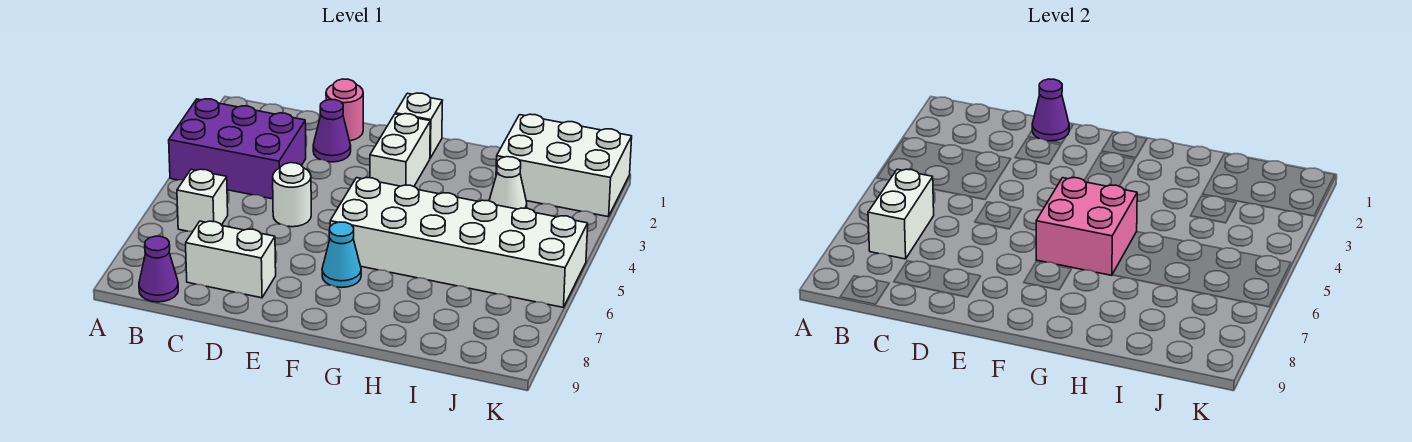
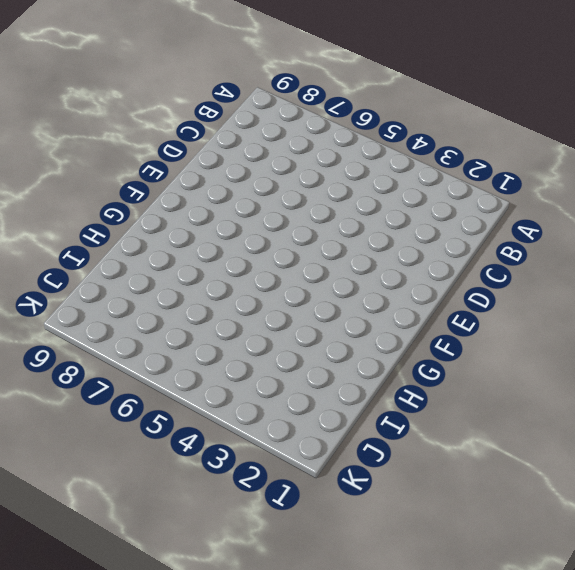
none -> purple brick A3:C4 level 1
none -> white brick B6 level 1
none -> purple cone B9 level 1

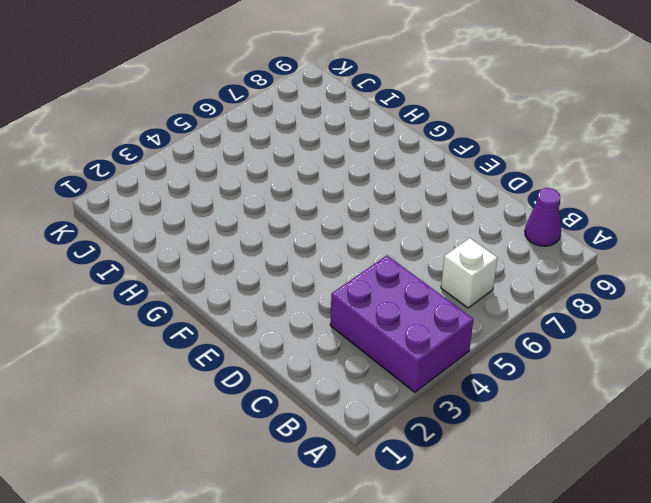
none -> white brick C8:D8 level 1
none -> pink round brick D1 level 1
none -> purple cone D2 level 1

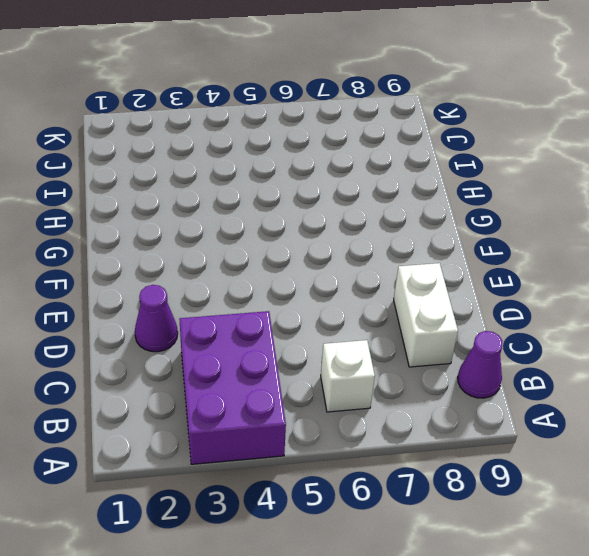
none -> pink round brick D1 level 1
none -> white round brick D5 level 1
none -> white brick F1 level 1

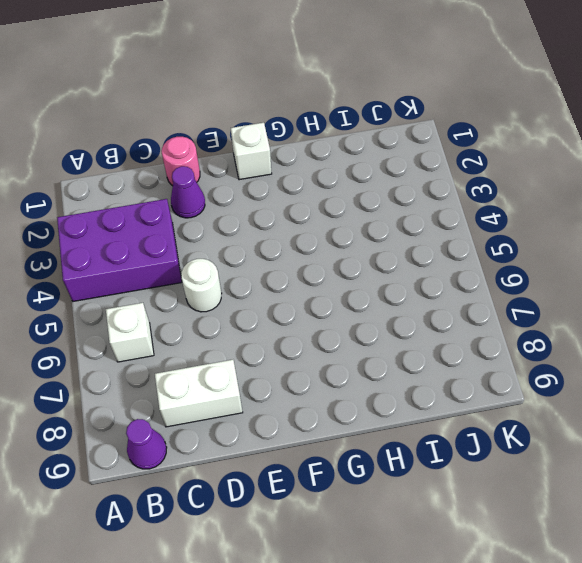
none -> white brick F2:F3 level 1
none -> white brick F5:K6 level 1
none -> cyan cone F7 level 1

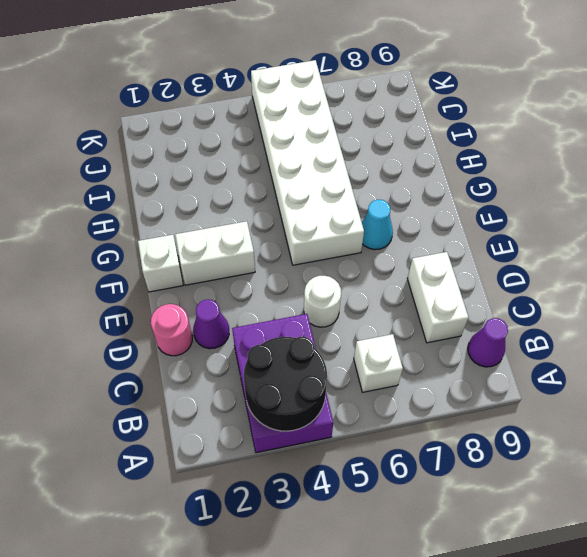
black round brick A3:B4 level 2 -> none
none -> white brick I1:K2 level 1
none -> white cone I3 level 1
none -> white brick B6:B7 level 2

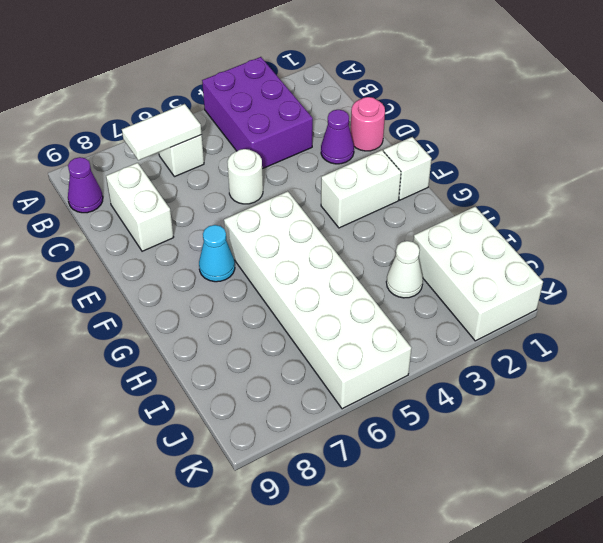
white tile B6:B7 level 2 -> white brick B6:B7 level 2
none -> purple cone D1 level 2
none -> pink brick F5:G6 level 2

